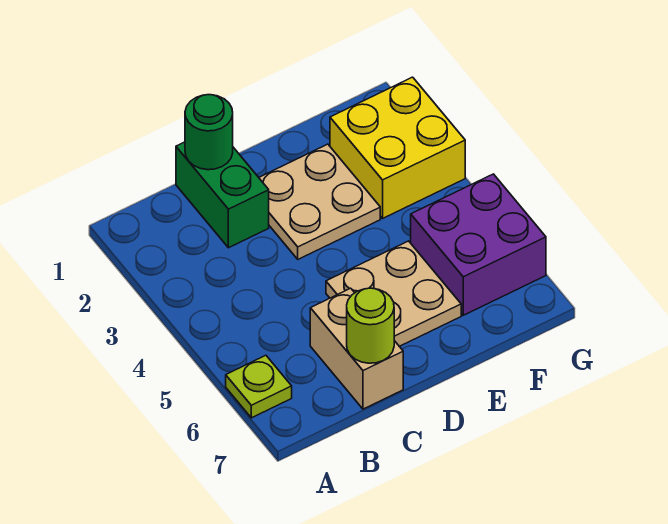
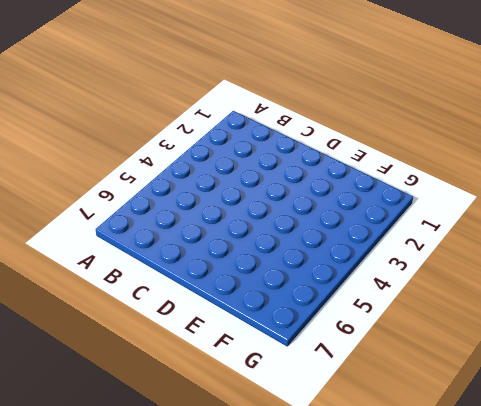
none -> lime plate A6 level 1
none -> green brick C1:C2 level 1

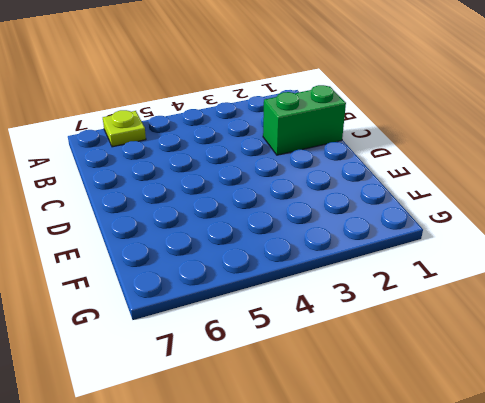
none -> tan brick C6:C7 level 1
none -> tan plate D2:E3 level 1

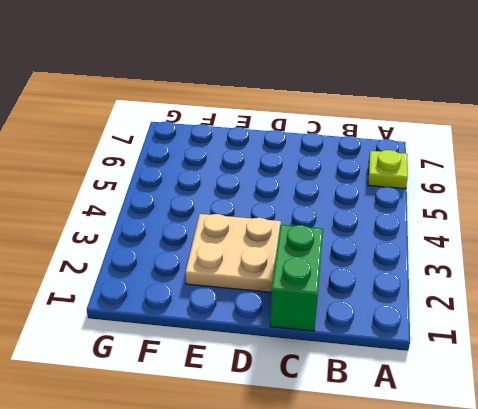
none -> tan brick C6:C7 level 1
none -> tan plate D5:E6 level 1

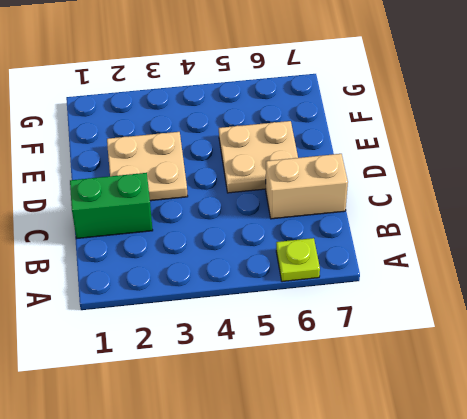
none -> yellow brick F2:G3 level 1
none -> purple brick F5:G6 level 1

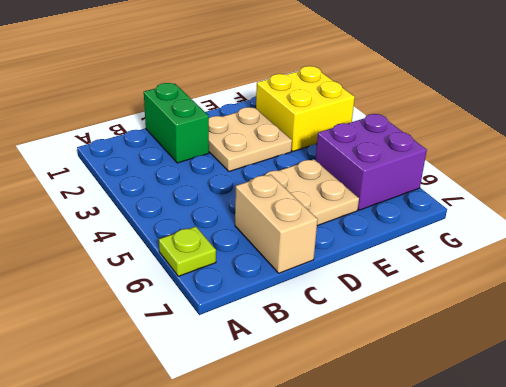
none -> green round brick C1 level 2
none -> lime round brick C7 level 2

